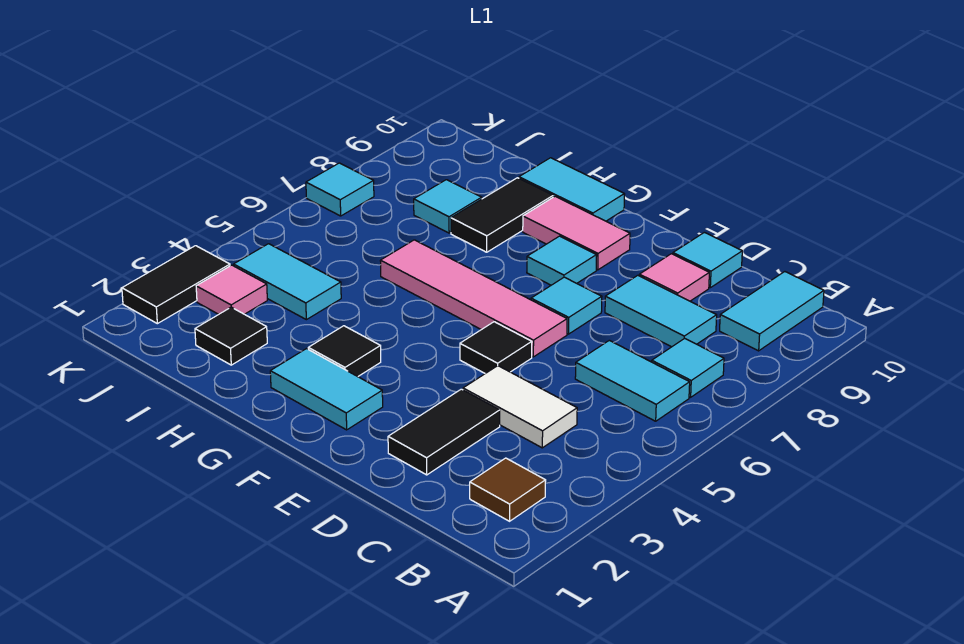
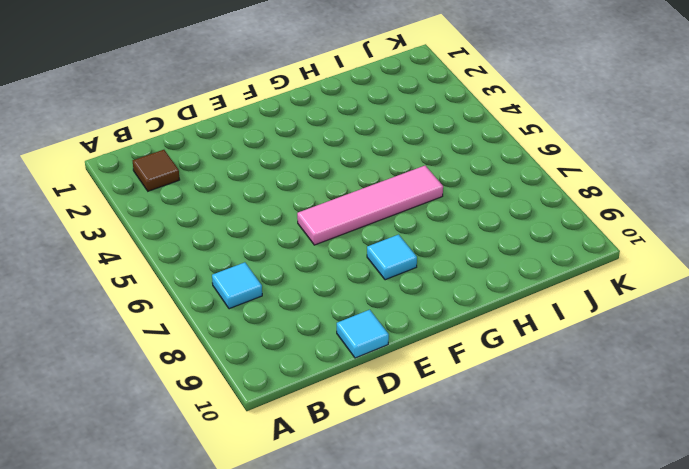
none -> cyan tile B6:C6 level 1
none -> cyan tile B9:B10 level 1
none -> white tile C4:D4 level 1

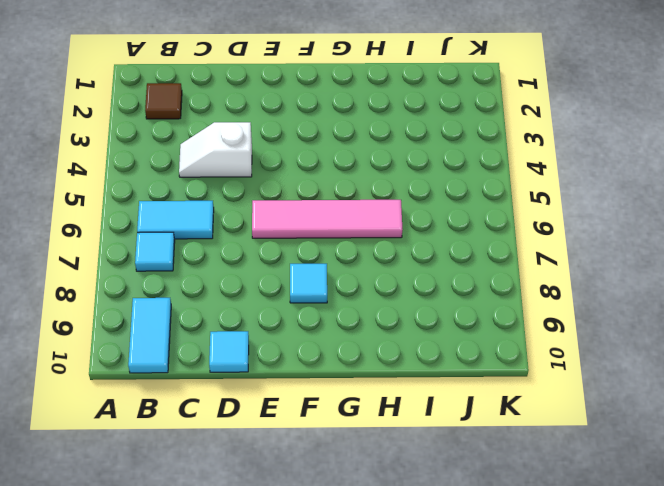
white slope C4:D4 level 1 top D -> white tile C4:D4 level 1
none -> cyan tile C8:D8 level 1
none -> black tile D2:D3 level 1
none -> pink tile D9 level 1

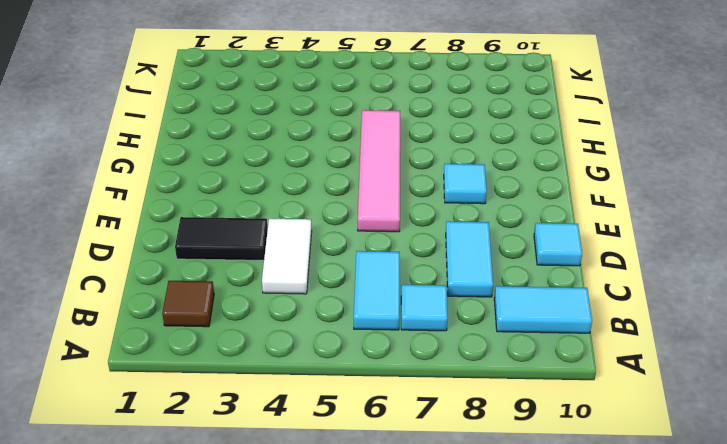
none -> pink tile D9 level 1
none -> black tile E5 level 1
none -> cyan tile E7 level 1

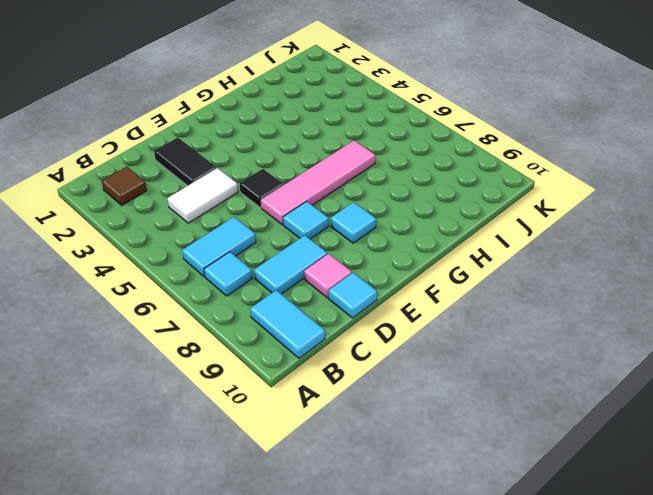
none -> cyan tile F2:G2 level 1
none -> pink tile F9:G9 level 1
none -> black tile G3 level 1

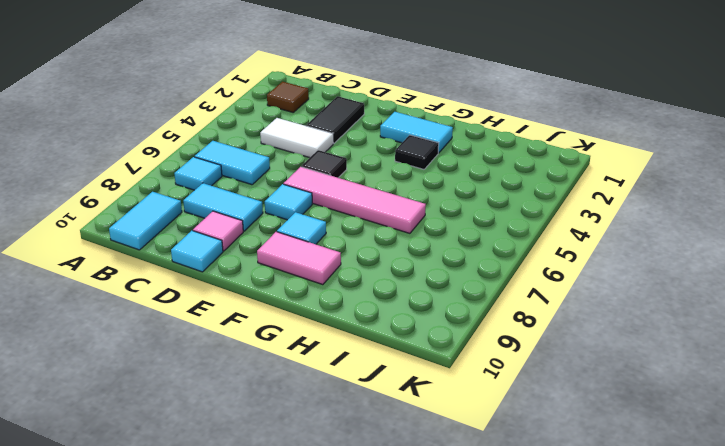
none -> cyan tile G10:H10 level 1
none -> black tile H8:H9 level 1
none -> black tile I2 level 1

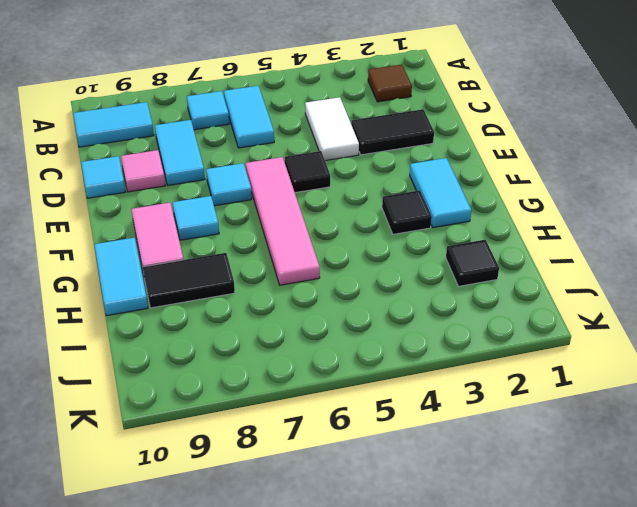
none -> cyan tile I4:J4 level 1
none -> cyan tile I8 level 1
none -> pink tile J3 level 1

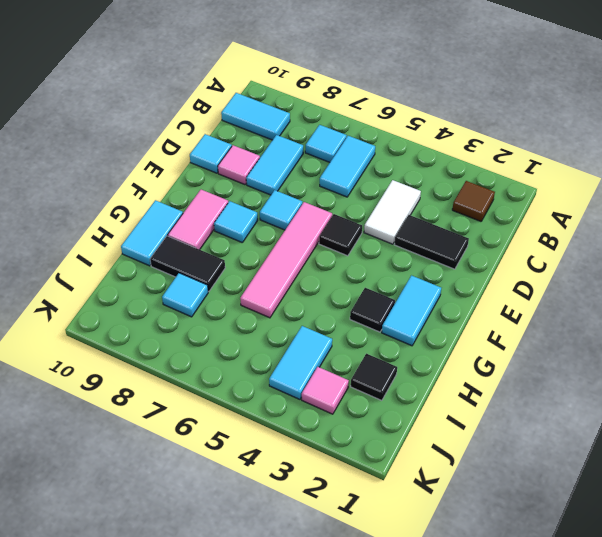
none -> black tile K2:K3 level 1
none -> cyan tile K7 level 1

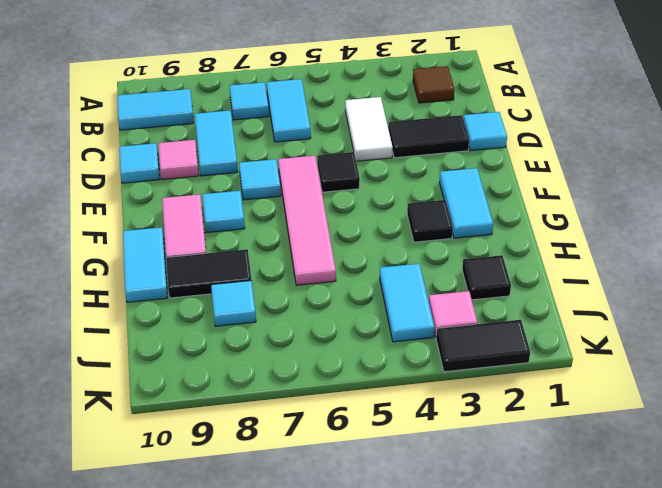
cyan tile D1 level 1 -> cyan tile K7 level 1

